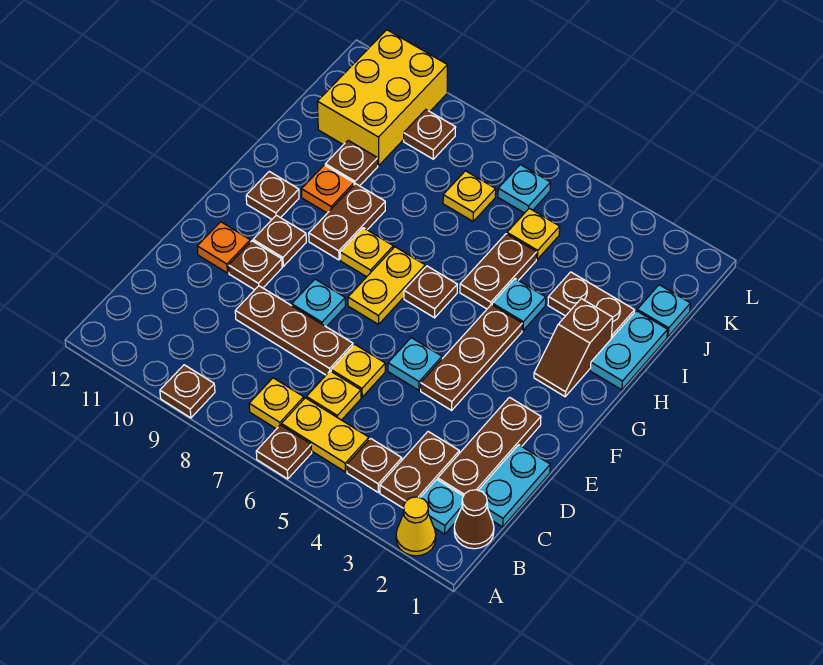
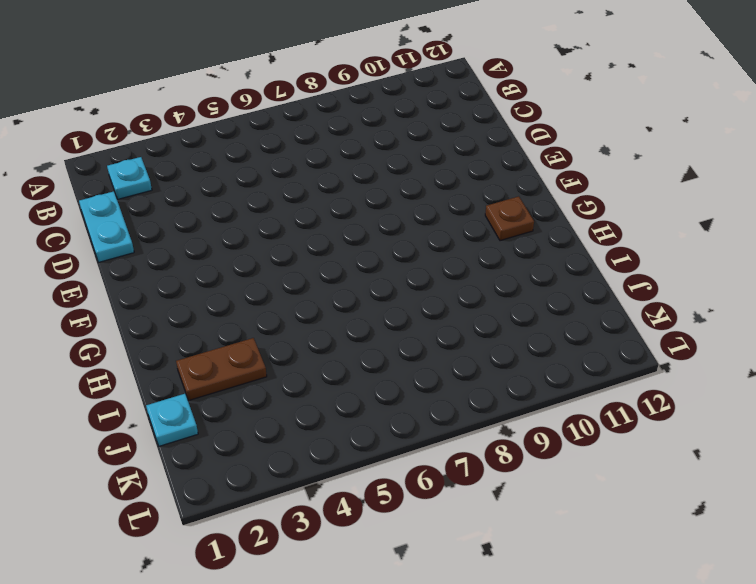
none -> yellow cone A2 level 1
none -> brown plate A6 level 1
none -> brown plate A9 level 1
none -> brown cone B1 level 1

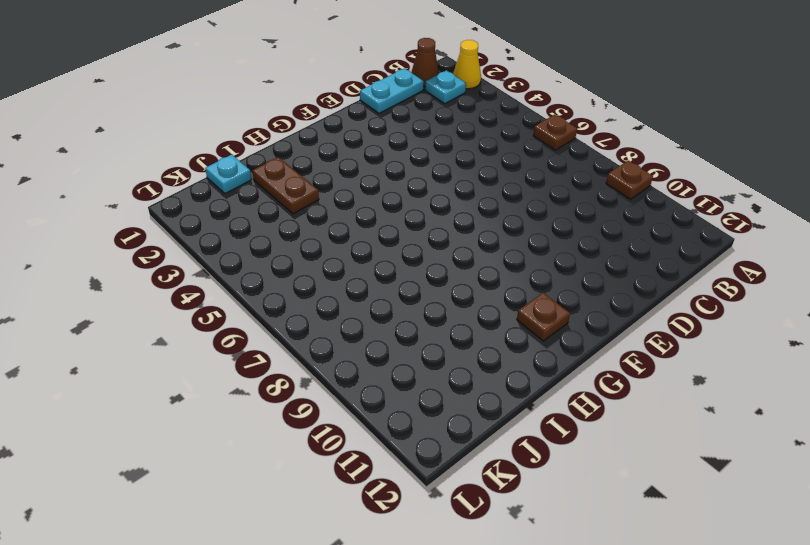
none -> brown plate B3:C3 level 1
none -> brown plate B4 level 1
none -> yellow plate B5:B6 level 1
none -> yellow plate B7 level 1

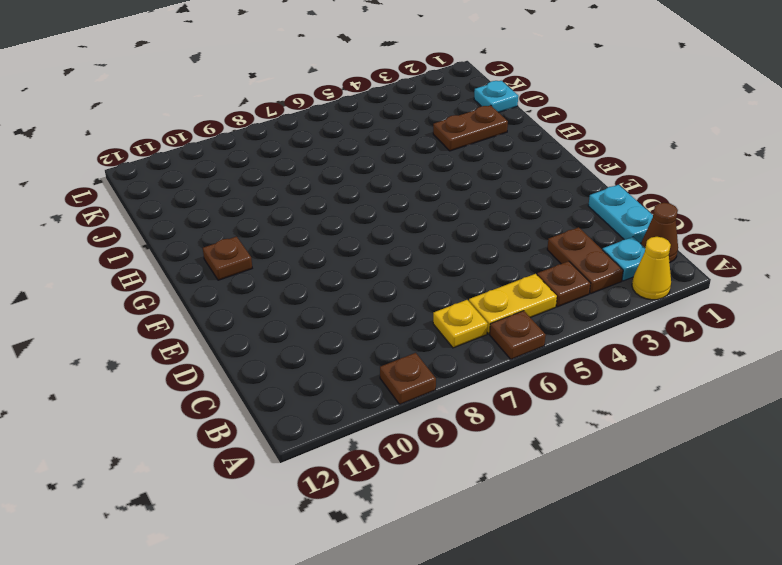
none -> brown plate C2:E2 level 1
none -> yellow plate C6 level 1
none -> yellow plate D6 level 1
none -> brown plate D7:D9 level 1

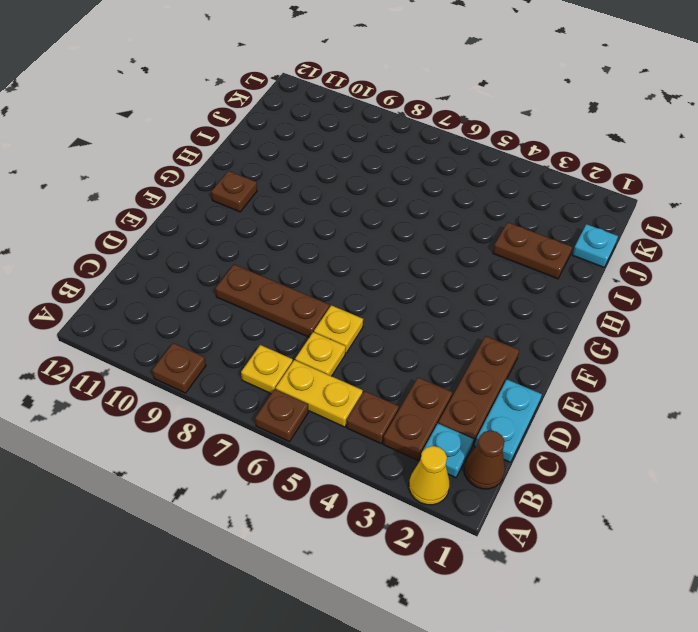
none -> brown plate E4:G4 level 1
none -> cyan plate E5 level 1
none -> cyan plate E8 level 1
none -> brown plate E10 level 1

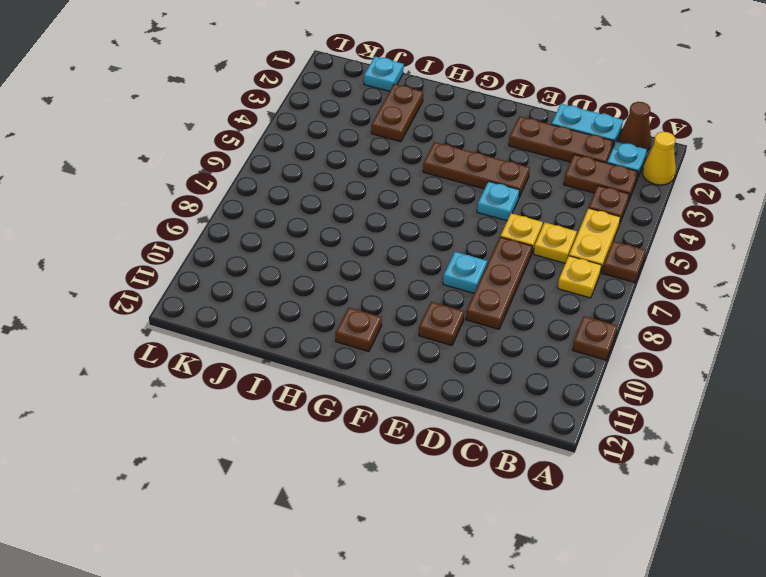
none -> orange plate E11 level 1
none -> yellow plate F7:G7 level 1
none -> brown plate F10 level 1
none -> brown slope G2:H2 level 1 top H

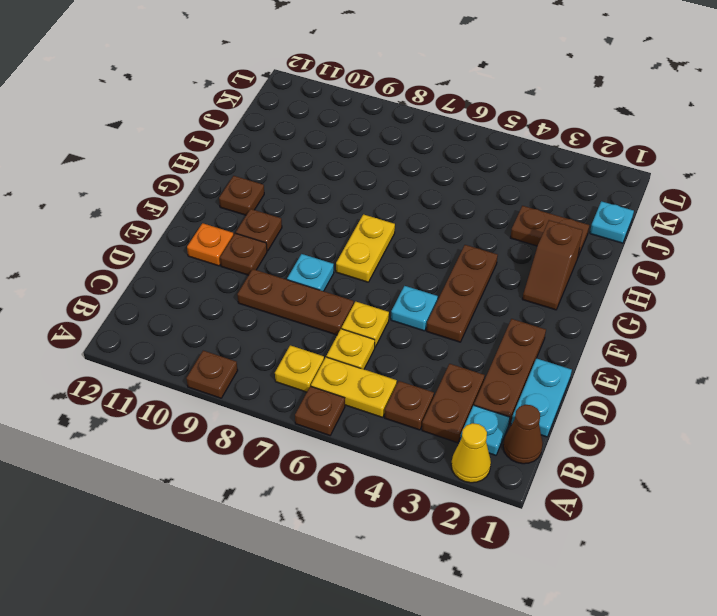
none -> brown plate G6 level 1
none -> yellow plate G8 level 1
none -> brown plate G9:H9 level 1
none -> cyan plate H1:I1 level 1

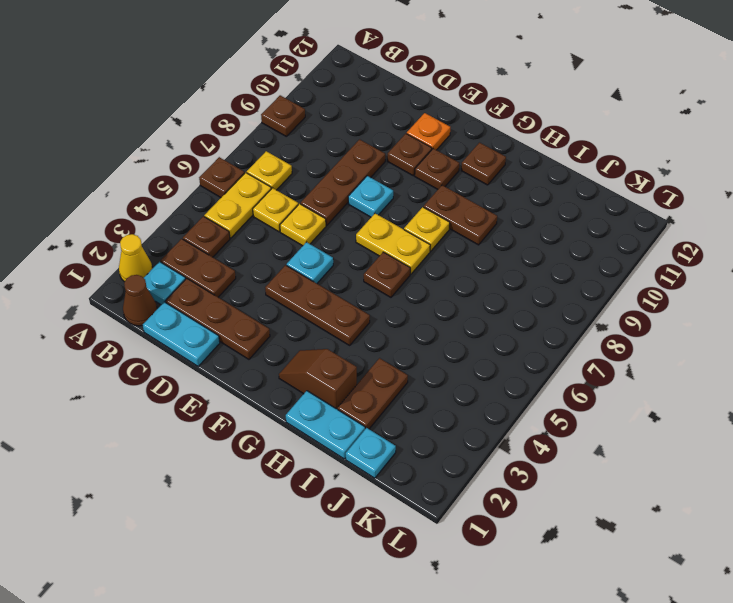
none -> cyan plate H4 level 1
none -> brown plate H5:I5 level 1
none -> orange plate H10 level 1
none -> brown plate I10 level 1

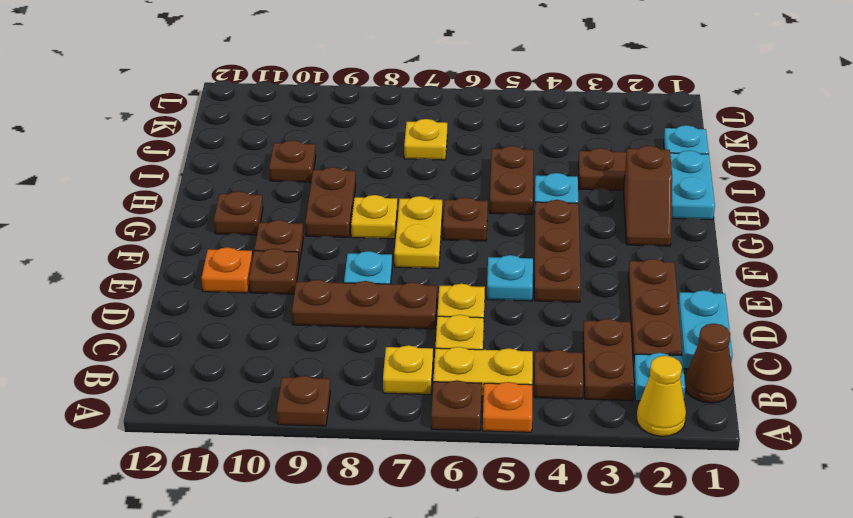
orange plate A5 level 1 -> orange plate H10 level 1
none -> yellow plate J5 level 1
none -> yellow brick J10:L11 level 1
none -> cyan plate K6 level 1
none -> brown plate K9 level 1

